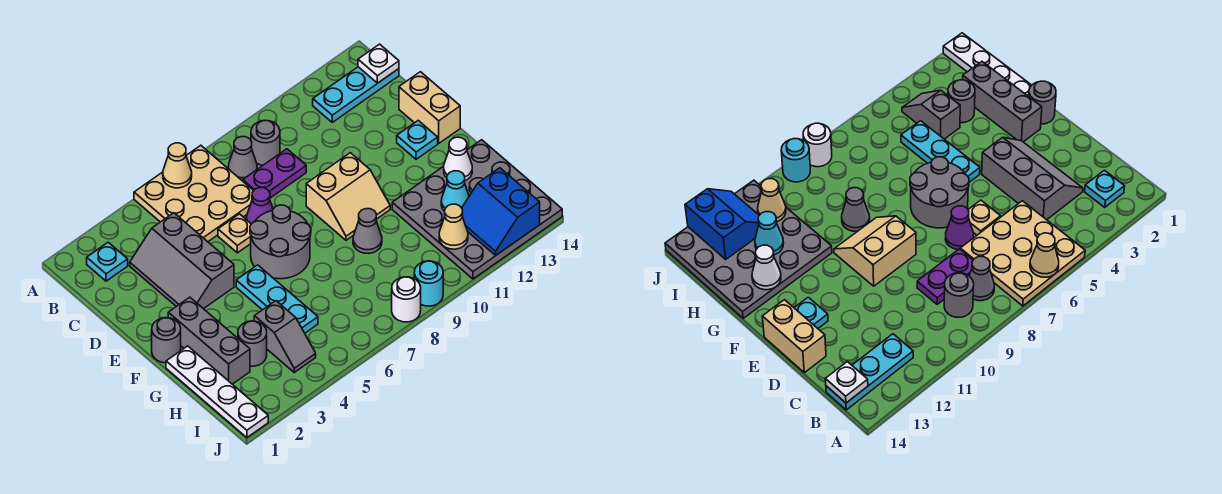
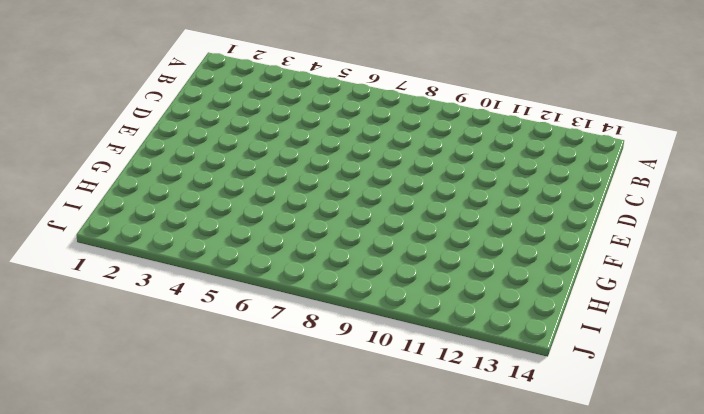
none -> tan plate A5:C7 level 1
none -> cyan plate B2 level 1
none -> grey cone B8 level 1

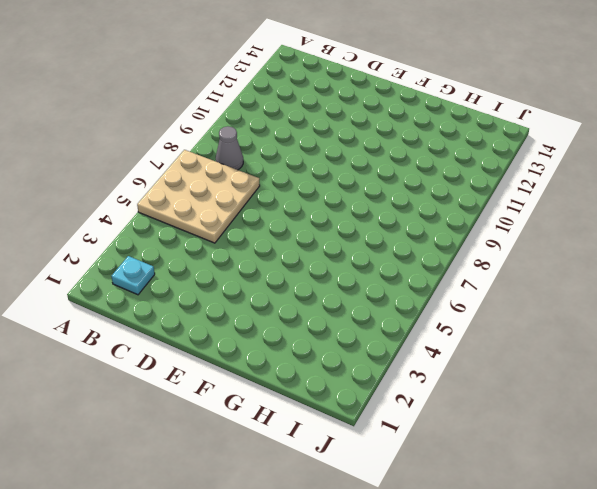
none -> grey round brick B9 level 1
none -> cyan plate B12:B14 level 1
none -> grey slope C3:E4 level 1 top 4

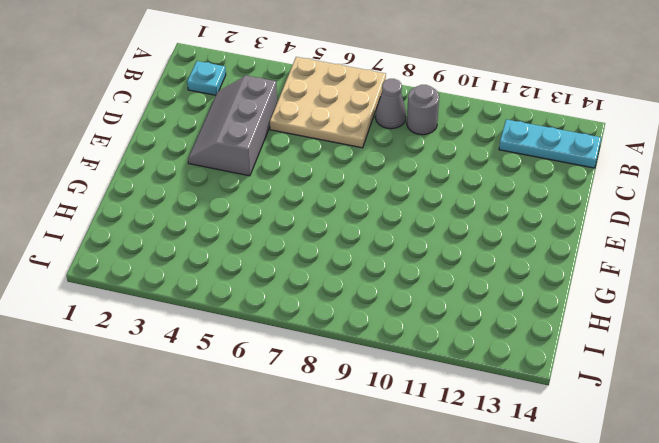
none -> purple plate C8:C9 level 1
none -> tan plate D6 level 1
none -> purple cone D7 level 1

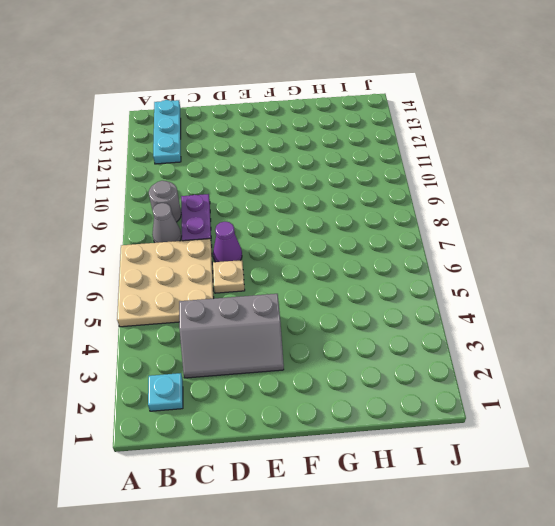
none -> tan brick D14:E14 level 1
none -> grey round brick E6:F7 level 1
none -> tan slope E9:F10 level 1 top E

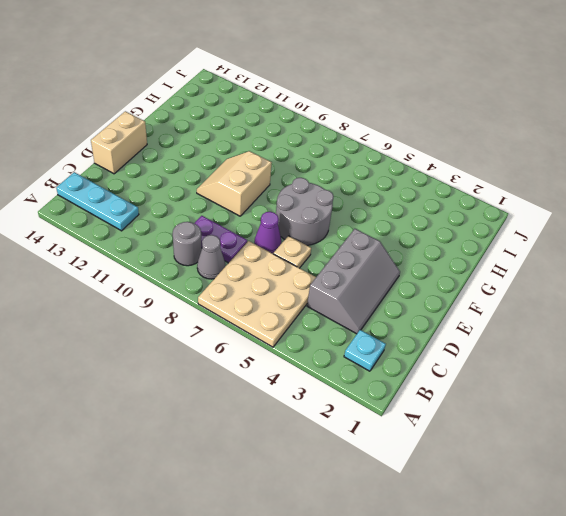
tan slope E9:F10 level 1 top 9 -> tan slope E9:F10 level 1 top E
none -> cyan plate E13 level 1
none -> grey round brick F1 level 1
none -> grey brick F2:H2 level 1

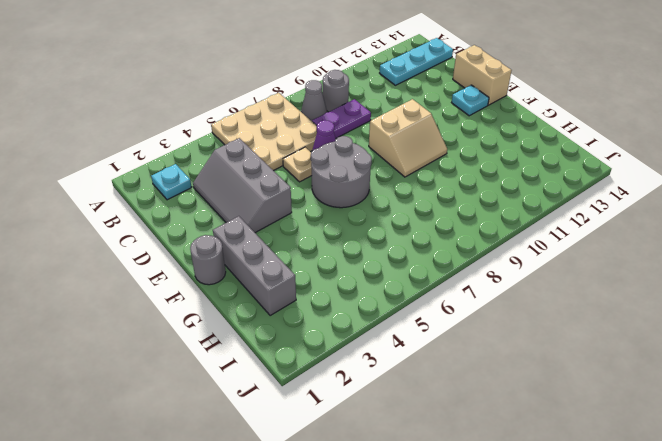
none -> cyan plate F5:H5 level 1
none -> white plate G1:J1 level 1
none -> grey cone G9 level 1

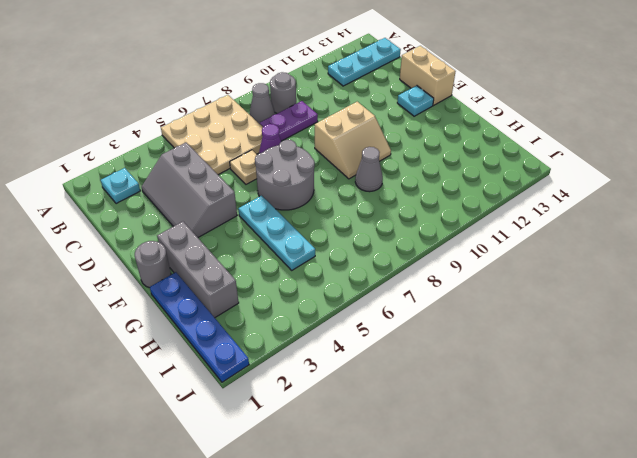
blue plate G1:J1 level 1 -> white plate G1:J1 level 1
none -> grey plate G11:J14 level 1
none -> grey round brick H3 level 1
none -> grey slope H4:I4 level 1 top H

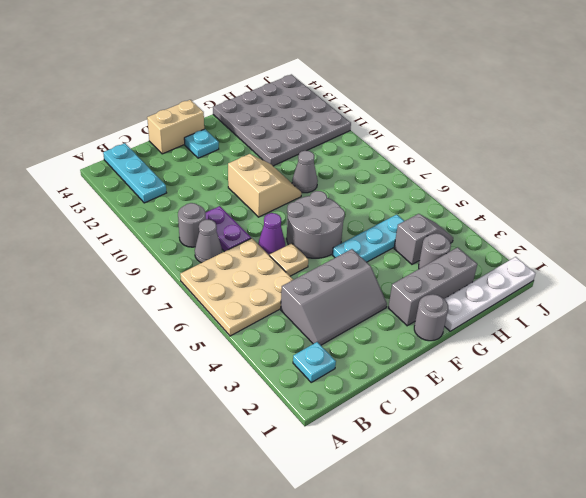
none -> white round brick J8 level 1
none -> cyan round brick J9 level 1
none -> tan cone A6 level 2

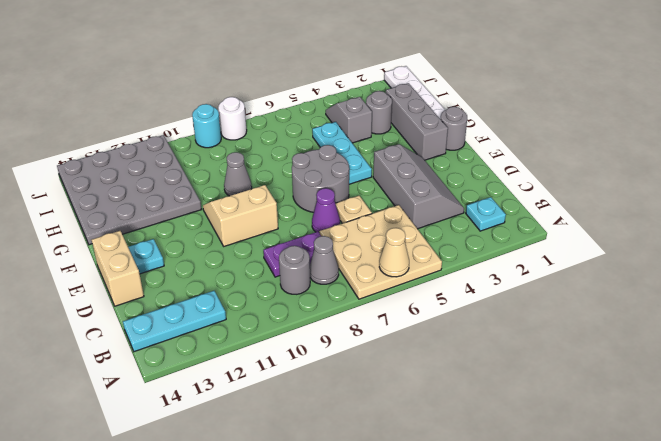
none -> white plate B14 level 2
none -> white cone G13 level 2
none -> cyan cone H12 level 2

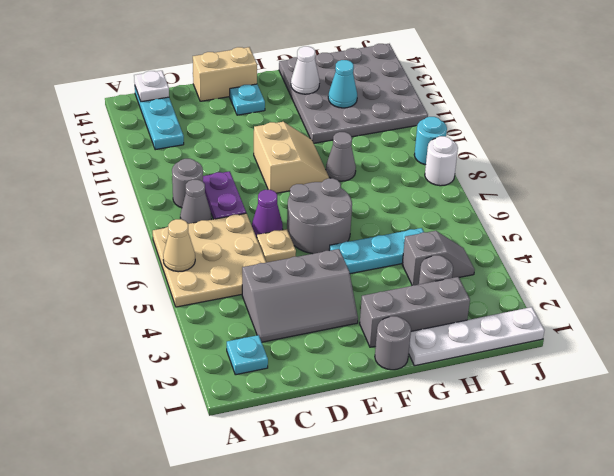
none -> tan cone I11 level 2
none -> blue slope I12:J13 level 2 top 13

